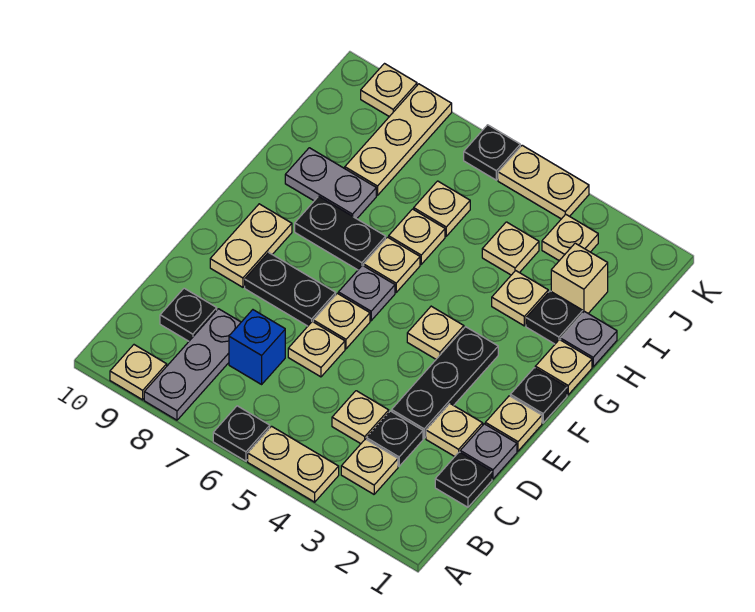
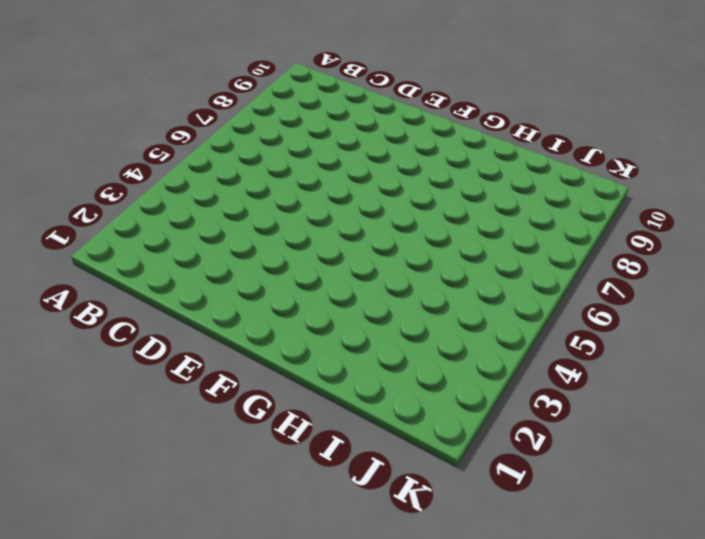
none -> tan plate A4:A5 level 1
none -> black plate A6 level 1
none -> grey plate A8:C8 level 1
none -> tan plate A9 level 1

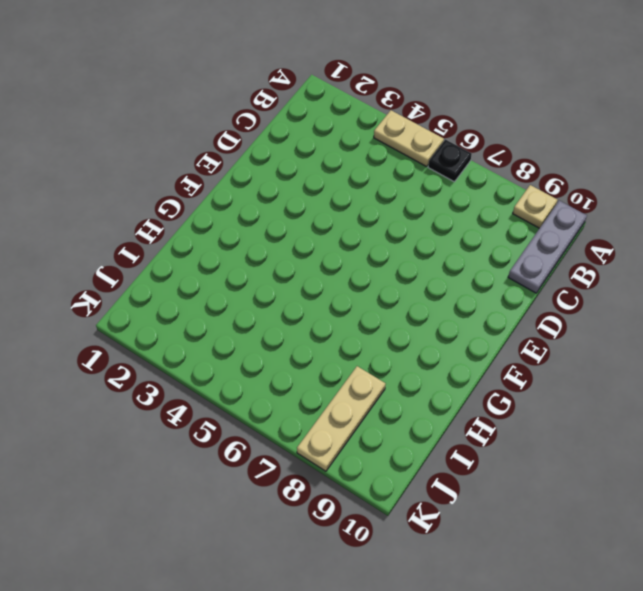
grey plate A10:C10 level 1 -> grey plate A8:C8 level 1
none -> tan plate B3 level 1
none -> black plate C1 level 1
none -> black plate C3 level 1
none -> tan plate C4 level 1

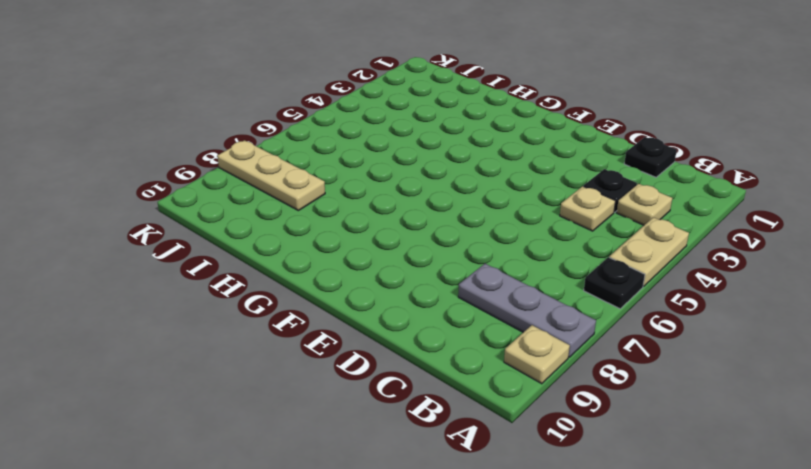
none -> blue brick C7 level 1
none -> black plate C9 level 1
none -> grey plate D1 level 1
none -> tan plate D2 level 1

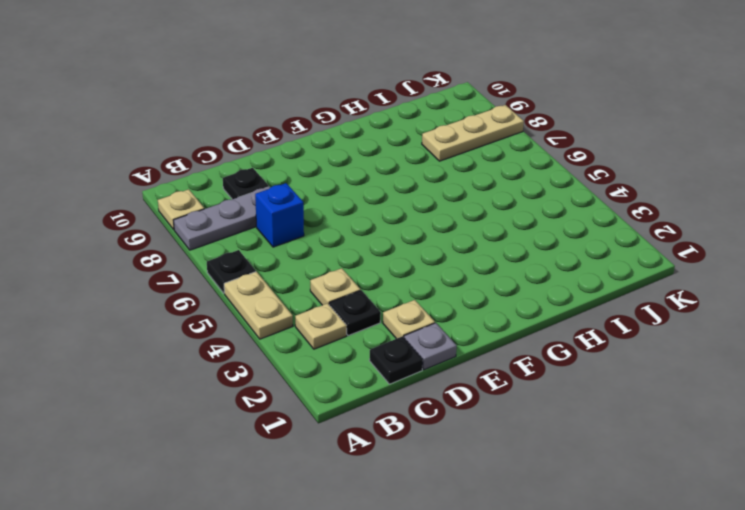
none -> black plate D3:F3 level 1
none -> tan plate D6 level 1
none -> tan plate E1 level 1
none -> tan plate E6 level 1

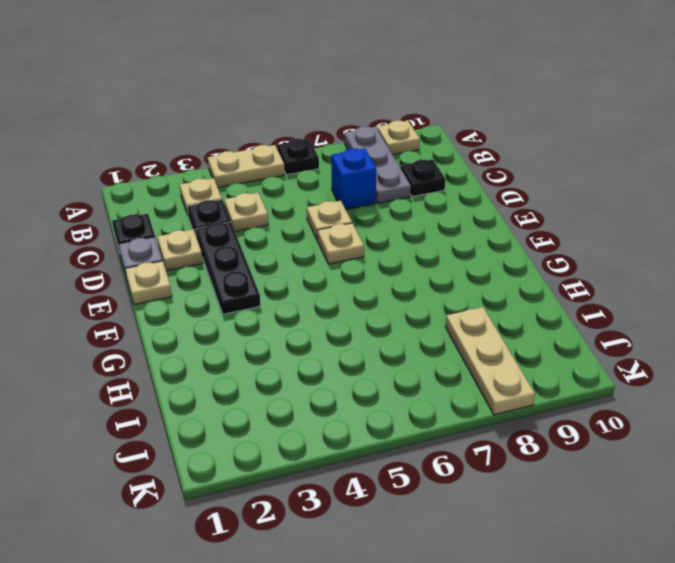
none -> black plate E7:E8 level 1
none -> tan plate E9:F9 level 1
none -> black plate F1 level 1
none -> tan plate F4 level 1

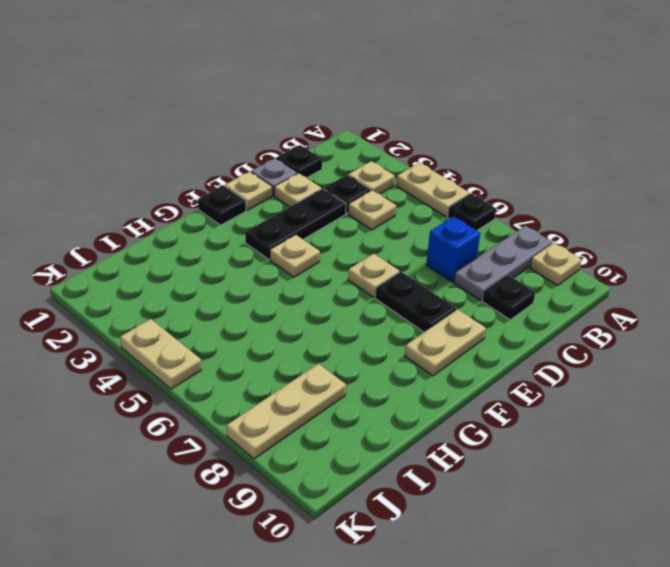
none -> tan plate D6 level 1
none -> grey plate F6 level 1
none -> tan plate G1 level 1
none -> tan plate G6 level 1

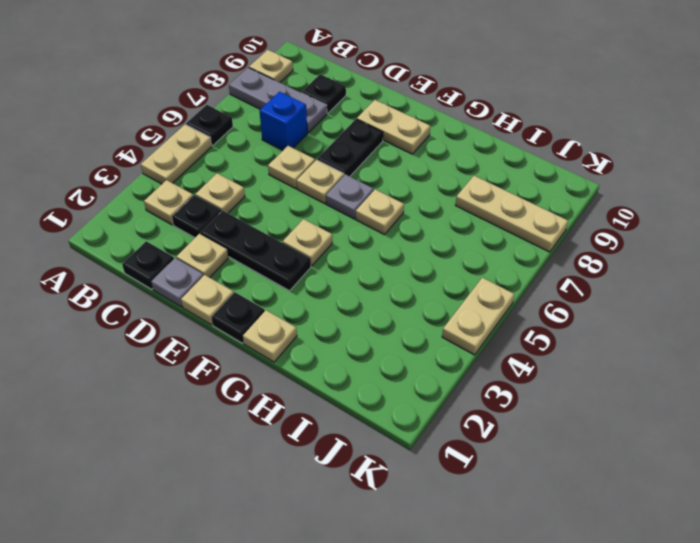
none -> black plate G7:G8 level 1
none -> grey plate H1 level 1
none -> black plate H2 level 1
none -> tan plate H3 level 1

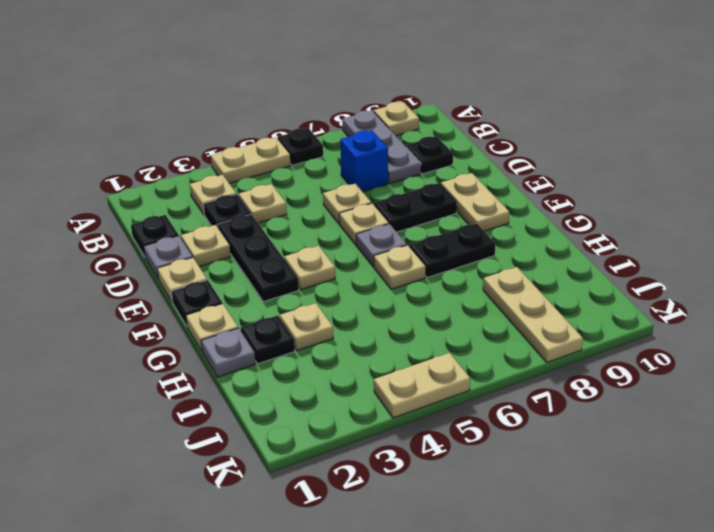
none -> tan plate H6 level 1
none -> grey plate H8:H9 level 1
none -> tan brick I2 level 1
none -> tan plate I4 level 1

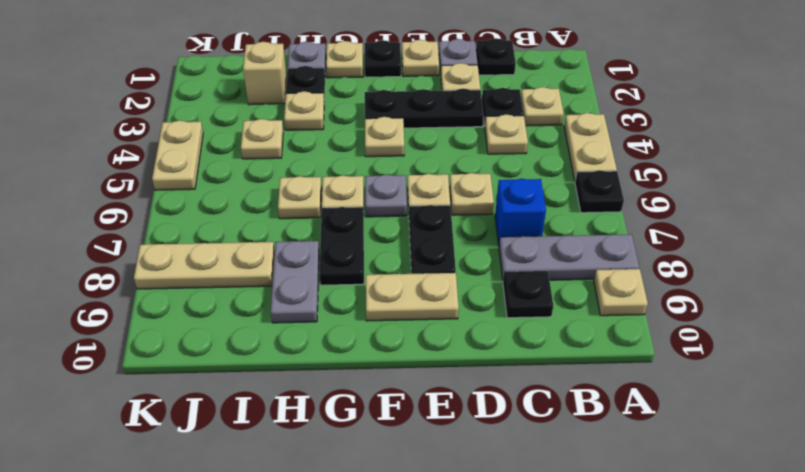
none -> tan plate I6 level 1
none -> tan plate J3 level 1
none -> black plate K6 level 1
none -> tan plate K9 level 1

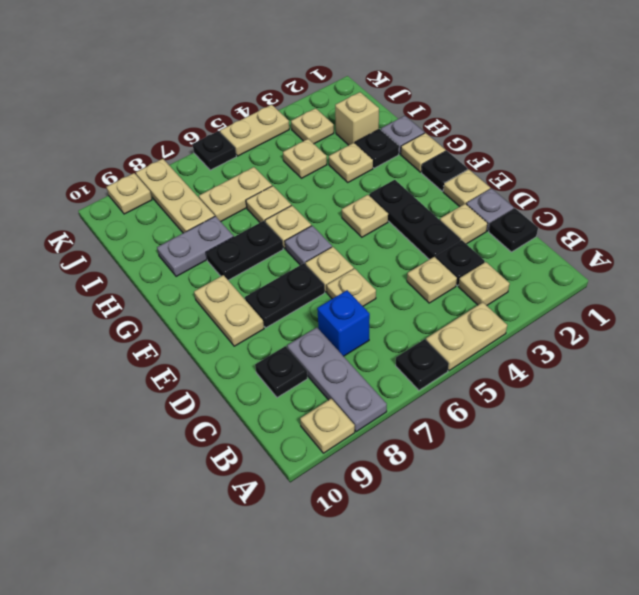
tan plate I6:I7 level 1 -> tan plate I6 level 1

